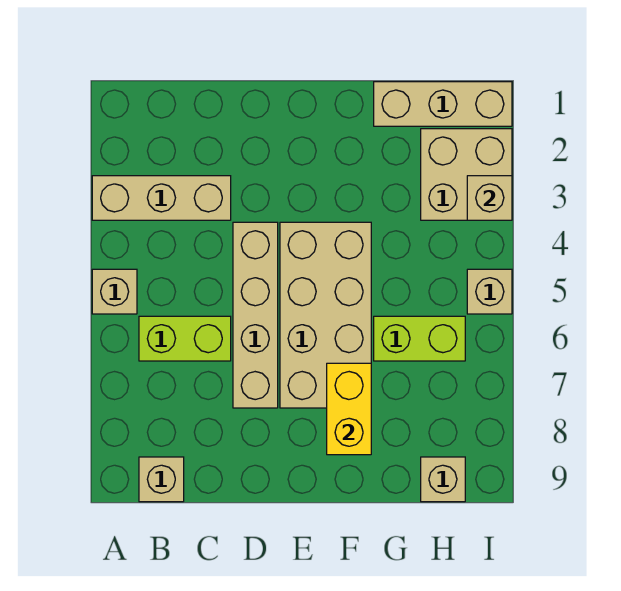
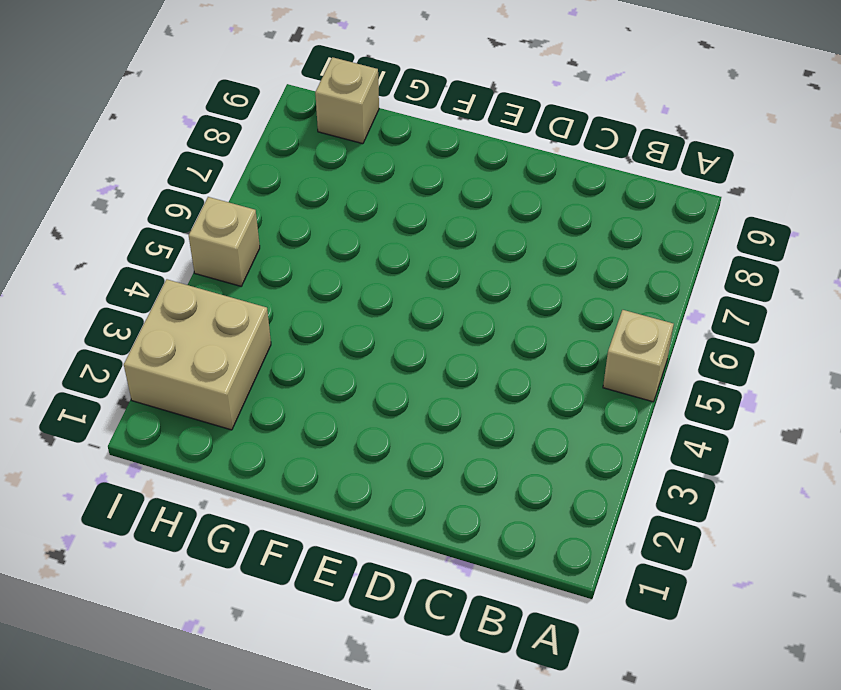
none -> tan brick A3:C3 level 1
none -> lime brick B6:C6 level 1
none -> tan brick B9 level 1

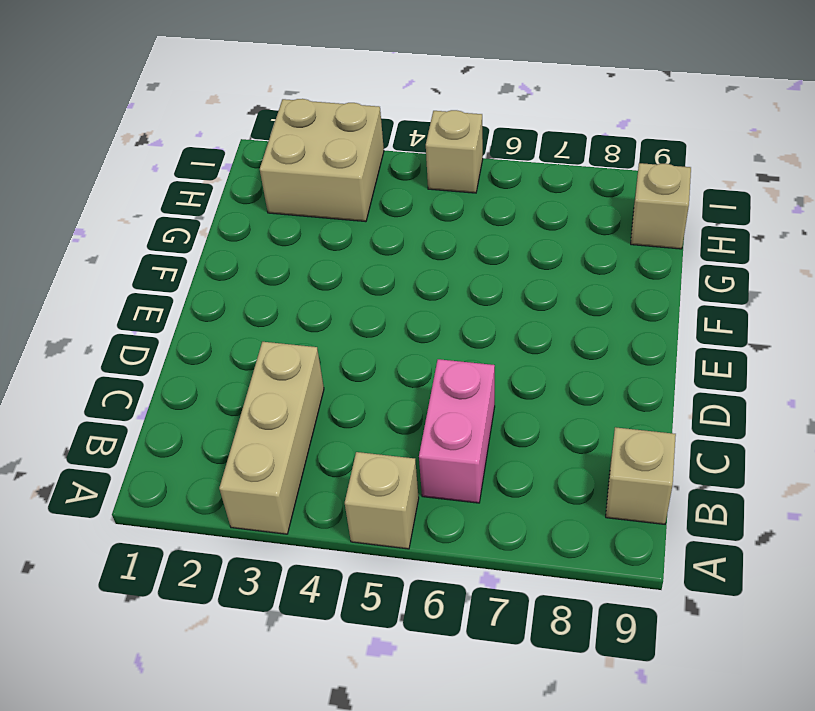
pink brick B6:C6 level 1 -> lime brick B6:C6 level 1
none -> tan brick D4:D7 level 1
none -> tan brick E4:F7 level 1
none -> tan brick G1:I1 level 1

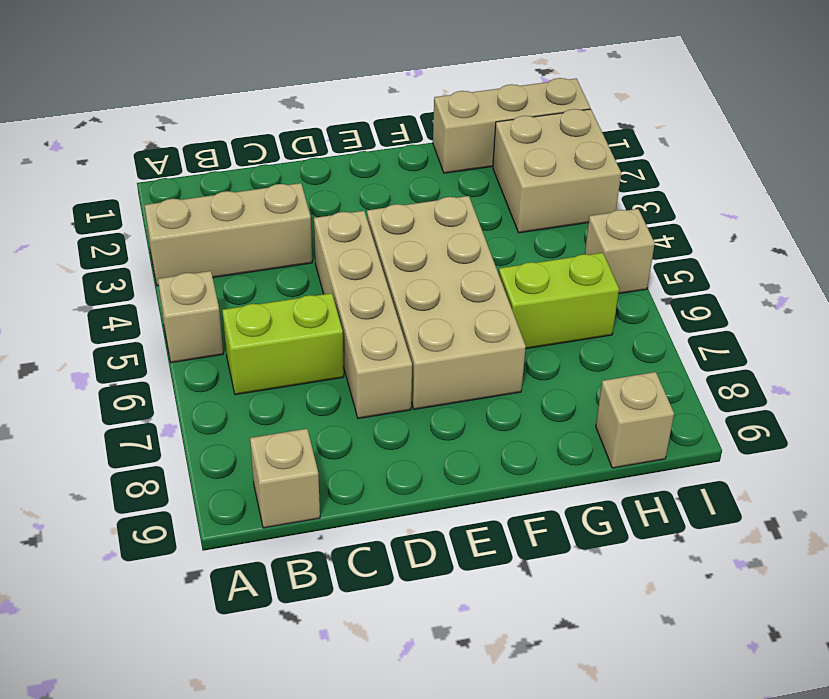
none -> yellow brick F7:F8 level 2
none -> tan brick I3 level 2

